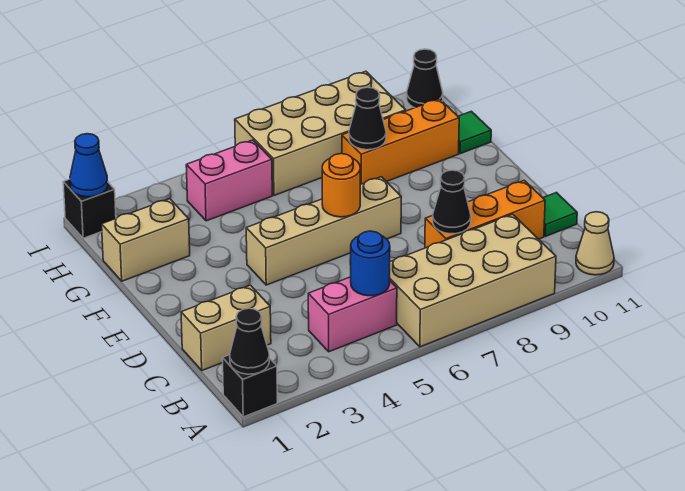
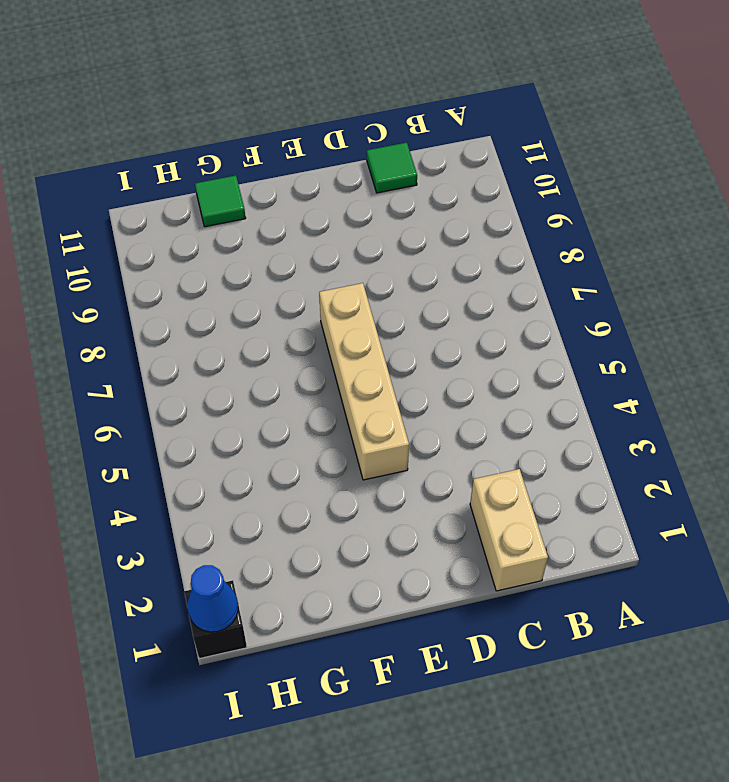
none -> black brick A1 level 1
none -> tan brick A6:B9 level 1
none -> tan cone A11 level 1

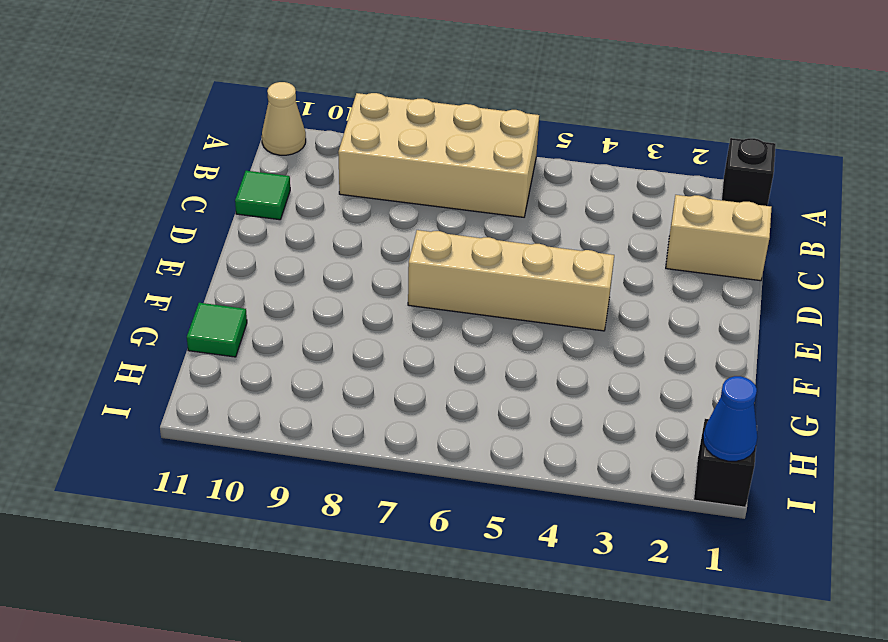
none -> pink brick B4:B5 level 1
none -> orange brick C8:C10 level 1
none -> tan brick G1:G2 level 1

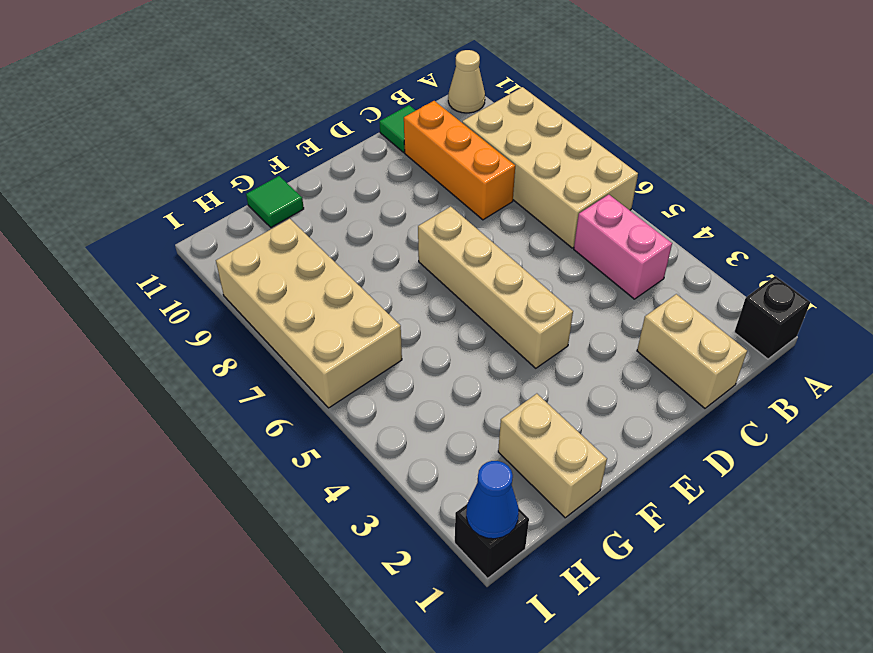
none -> orange brick G8:G10 level 1
none -> pink brick H4:H5 level 1
none -> black cone I11 level 1

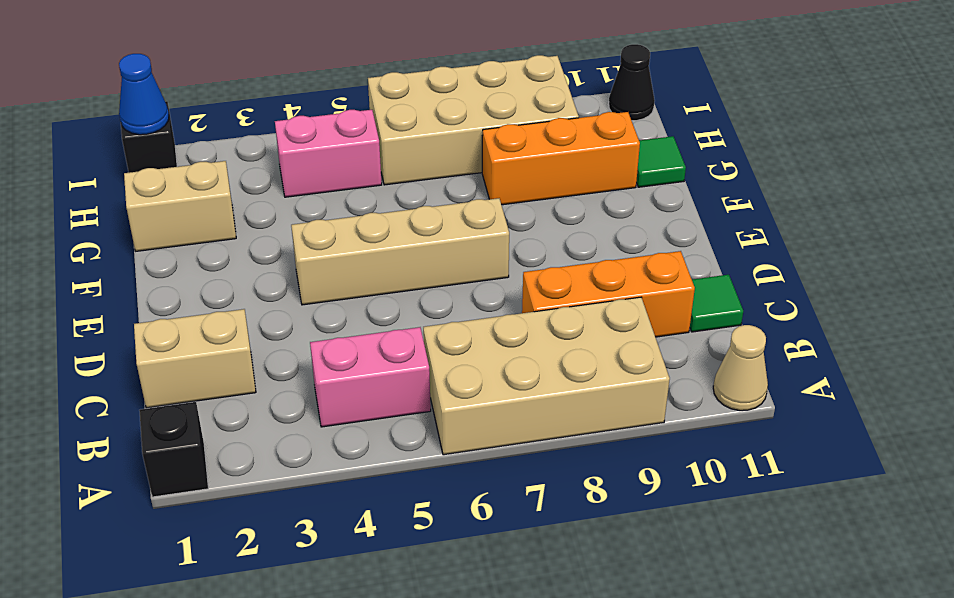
none -> black cone A1 level 2
none -> blue round brick B5 level 2
none -> black cone C8 level 2

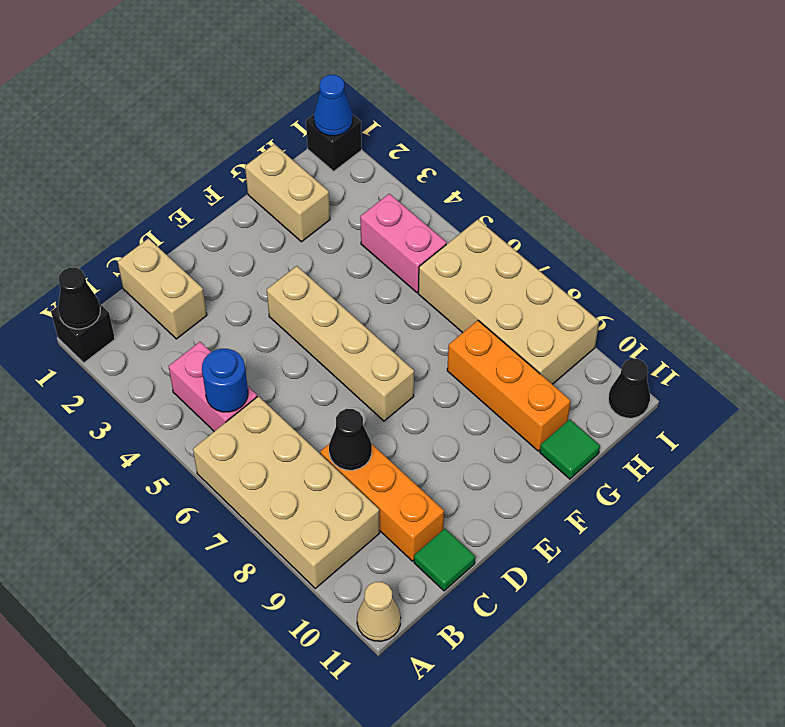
none -> orange round brick E6 level 2
none -> black cone G8 level 2

